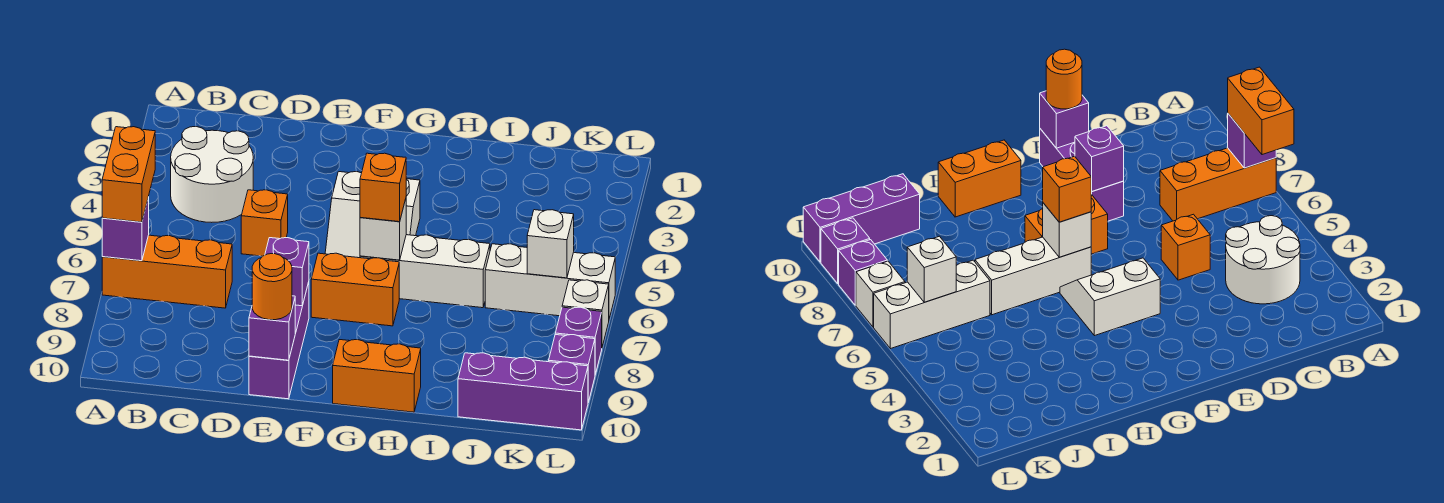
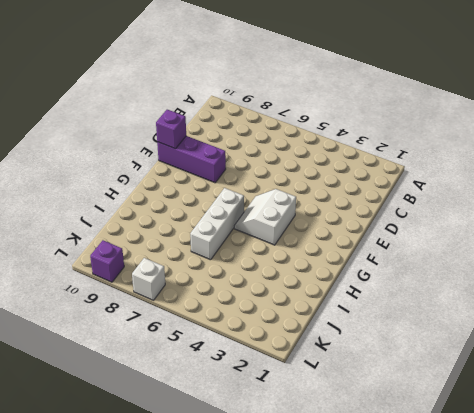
none -> orange brick A7:C7 level 1
none -> white round brick B3:C4 level 1
none -> orange brick D5 level 1

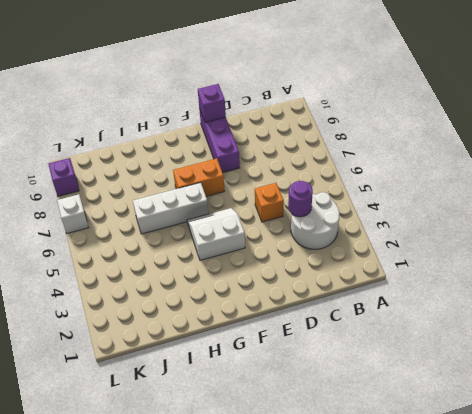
purple round brick C4 level 2 -> none
none -> orange brick A7:C7 level 1
none -> orange brick G10:H10 level 1
none -> white brick J6:L6 level 1

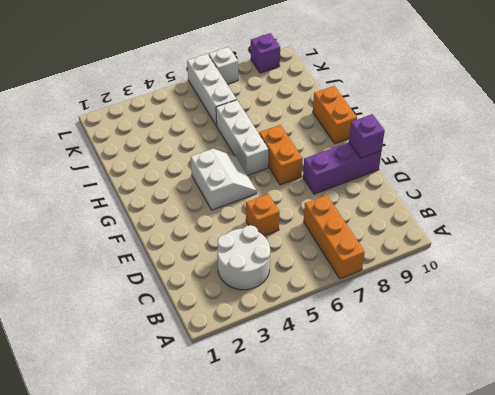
none -> purple brick J10:L10 level 1
none -> purple brick L8 level 1
none -> purple brick A7 level 2

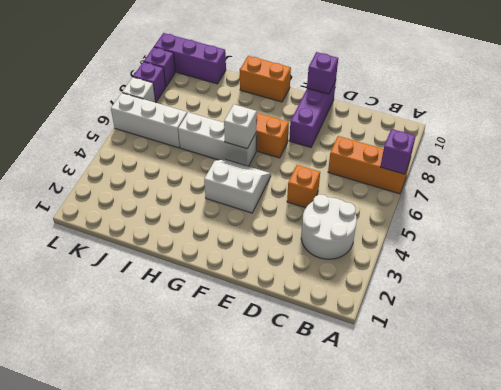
none -> purple brick E8 level 2
none -> white brick K6 level 2
none -> orange brick A6:A7 level 3

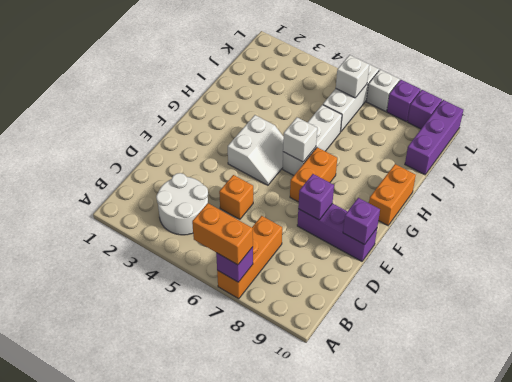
none -> orange round brick E10 level 3
none -> orange brick G6 level 3

